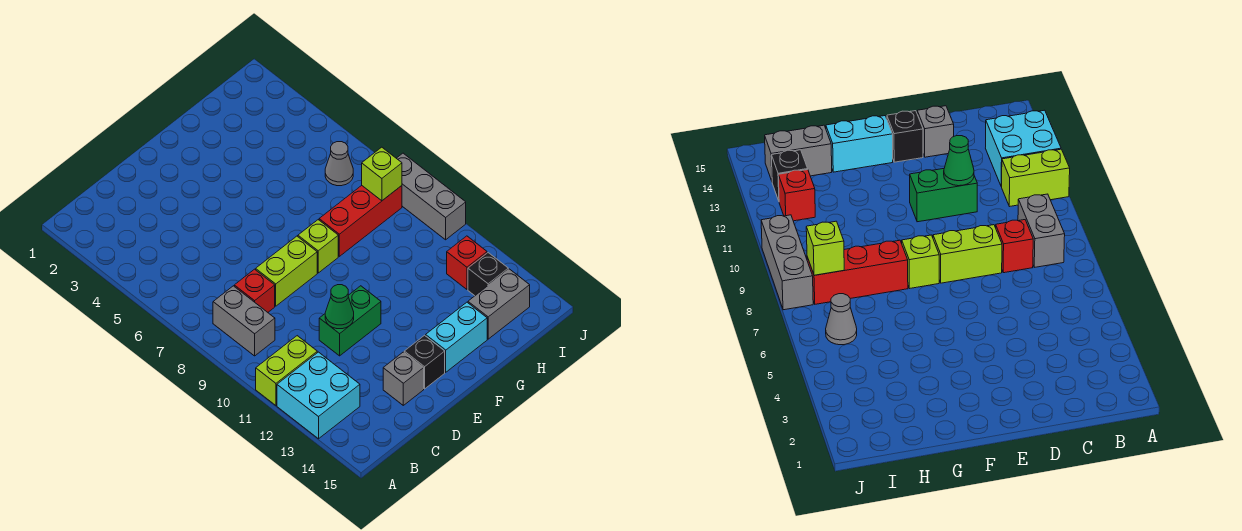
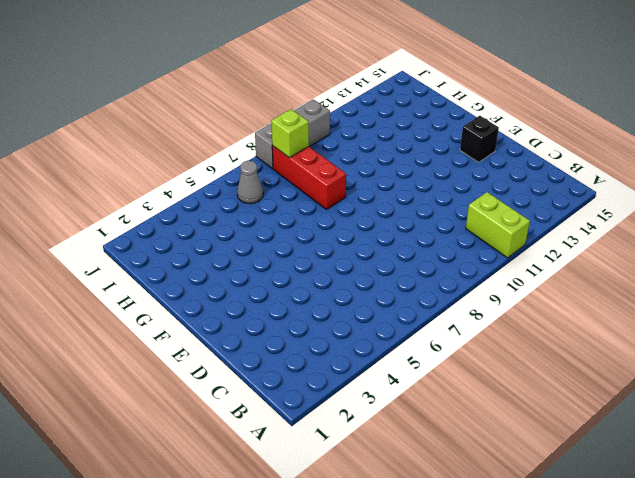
none -> cyan brick A12:B13 level 1
none -> grey brick B8:B9 level 1
none -> red brick C8 level 1

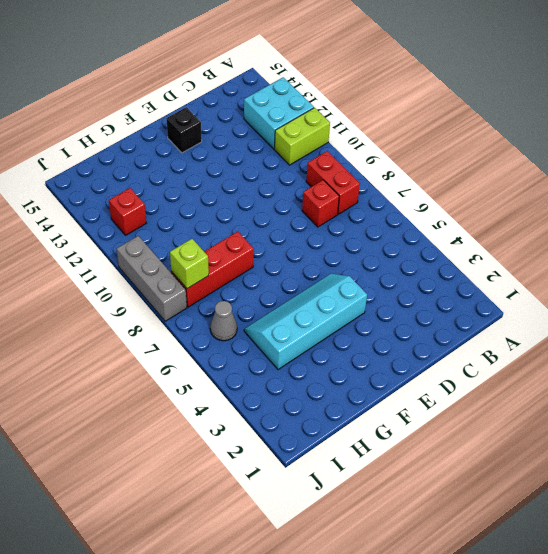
red brick B8:B9 level 1 -> grey brick B8:B9 level 1
cyan slope E4:H5 level 1 top 4 -> none
none -> lime brick D8:E8 level 1
none -> green brick D11:E11 level 1
none -> grey brick D14 level 1

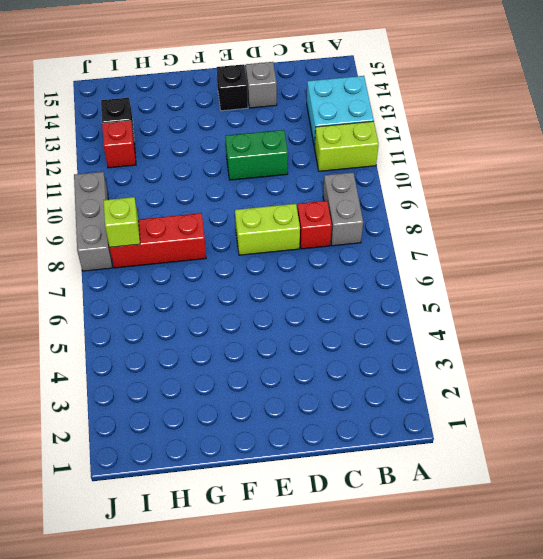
none -> lime brick F8 level 1
none -> cyan brick F14:G14 level 1
none -> grey brick H14:I14 level 1

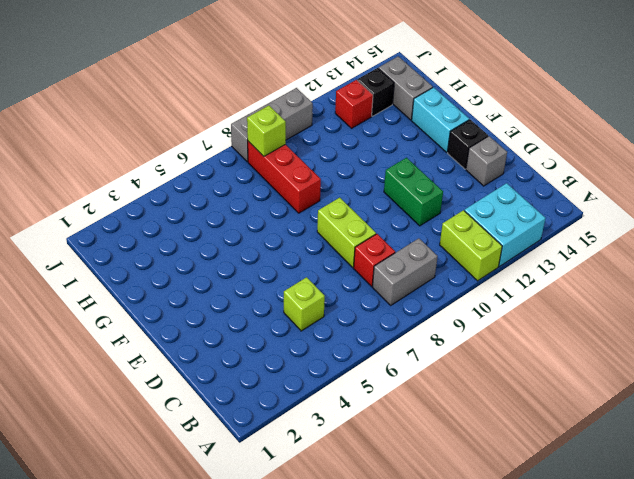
lime brick C5 level 1 -> lime brick F8 level 1
none -> grey cone I6 level 1
none -> green cone D11 level 2

